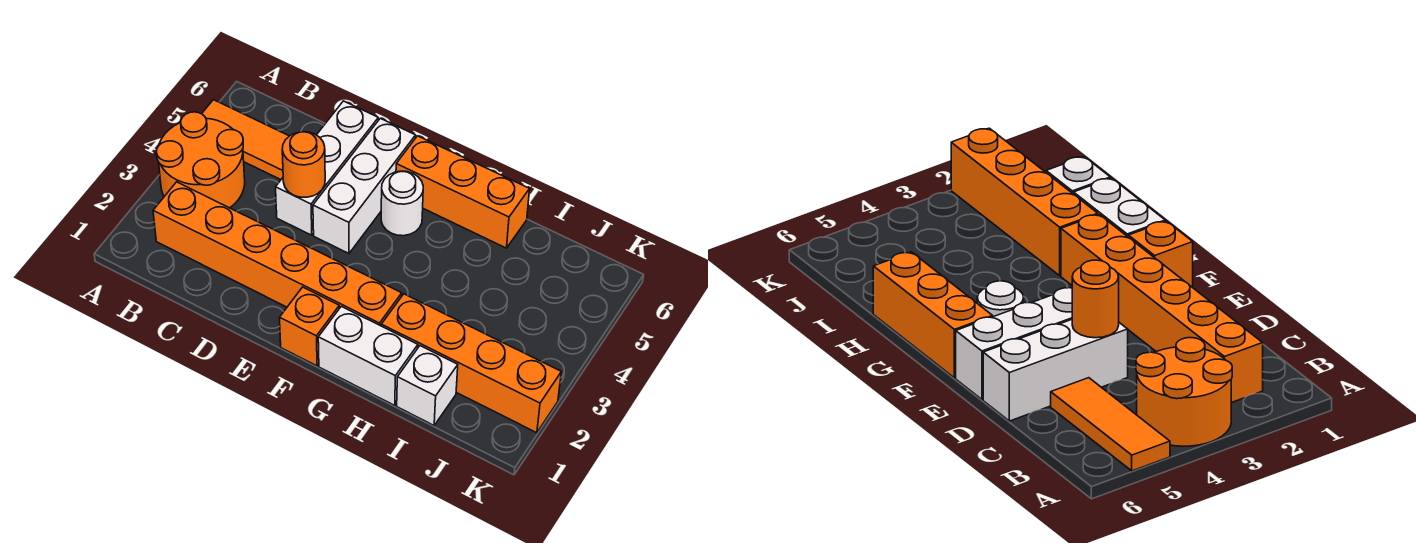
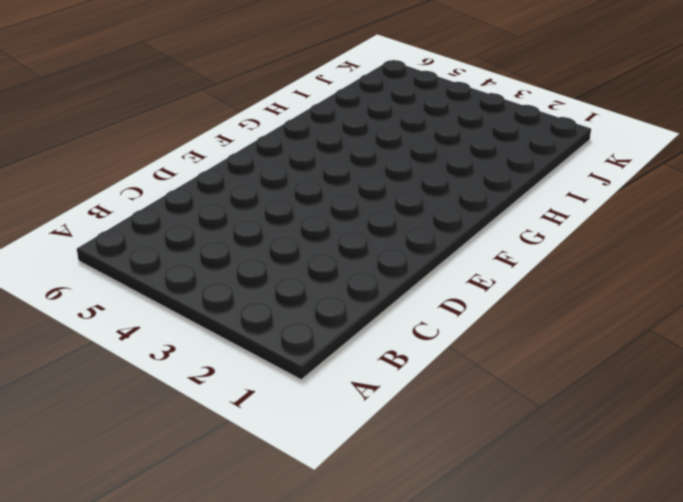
none -> orange round brick A3:B4 level 1
none -> orange tile A5:C5 level 1
none -> orange brick B2:G2 level 1

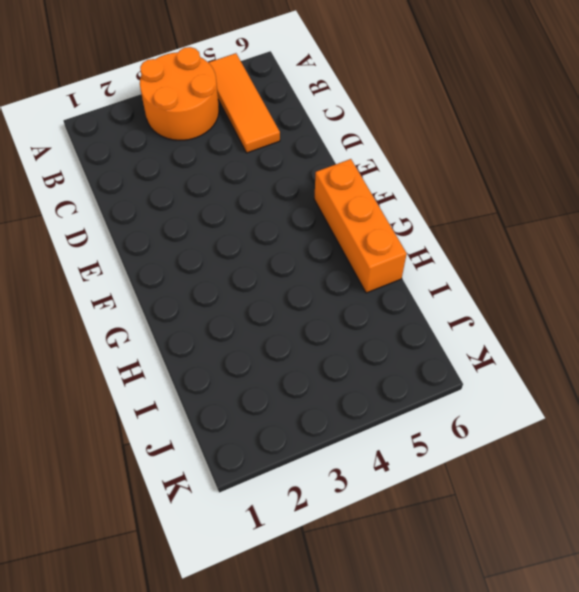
none -> orange brick B2:G2 level 1
none -> white brick D4:D6 level 1
none -> white brick E4:E6 level 1

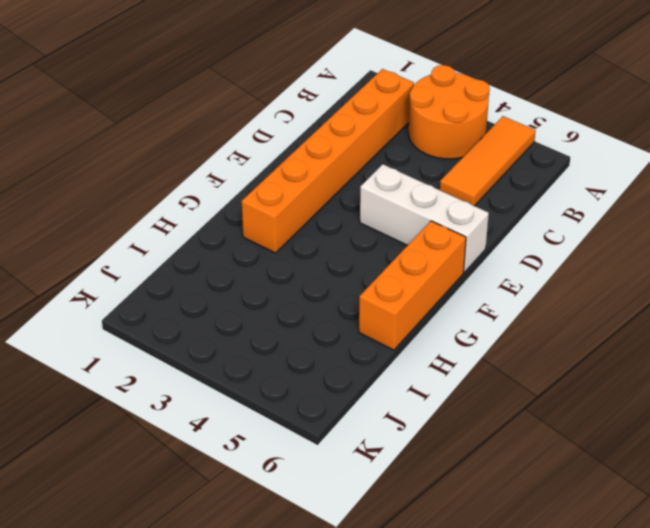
none -> white brick D4:D6 level 1
none -> orange brick F1 level 1
none -> white round brick F5 level 1

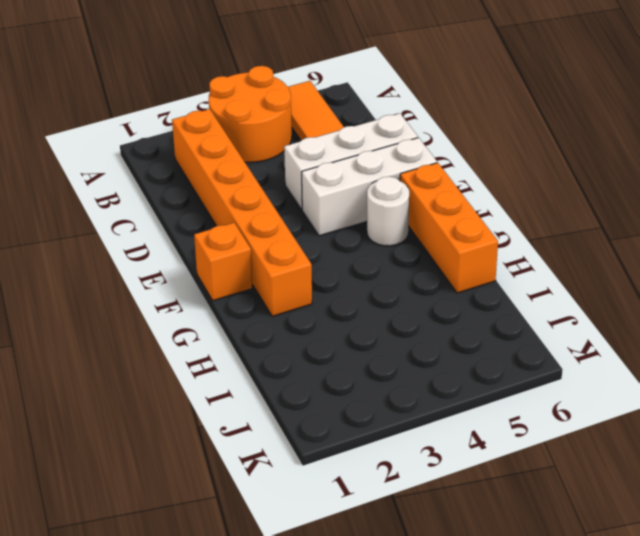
none -> white brick G1:H1 level 1
none -> orange brick H2:K2 level 1
none -> white brick I1 level 1

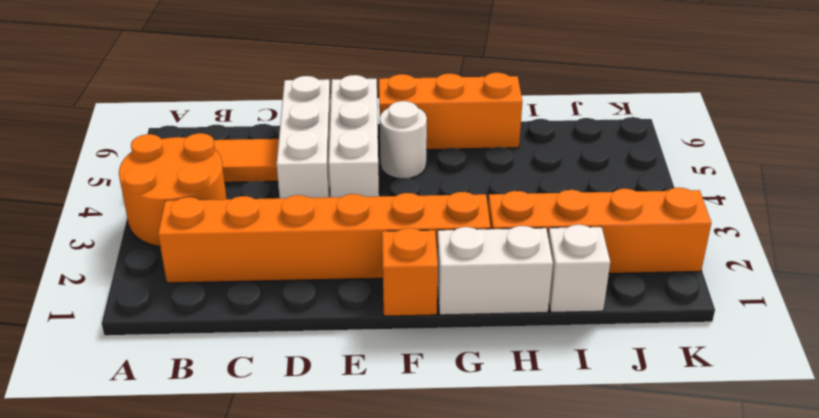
none -> orange round brick D4 level 2

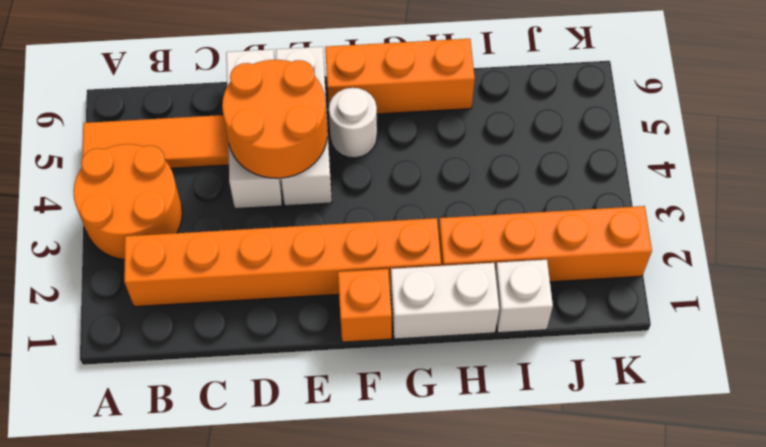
orange round brick D4:E5 level 2 -> orange round brick D4 level 2

